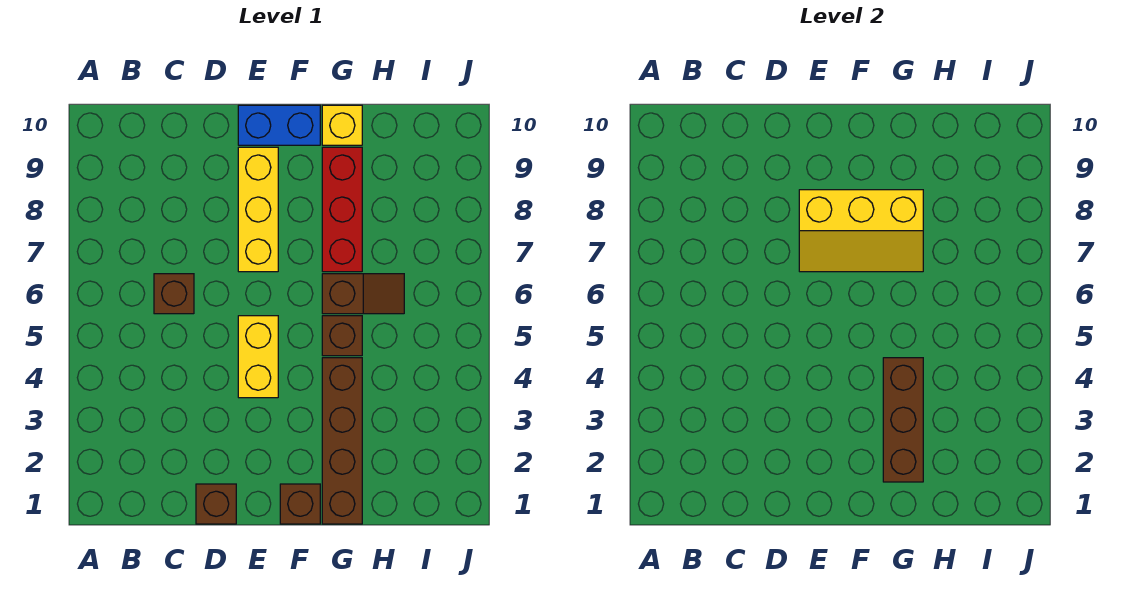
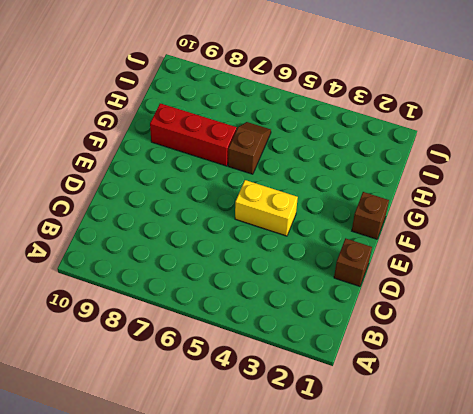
none -> brown brick C6 level 1
none -> yellow brick E7:E9 level 1
none -> blue brick E10:F10 level 1

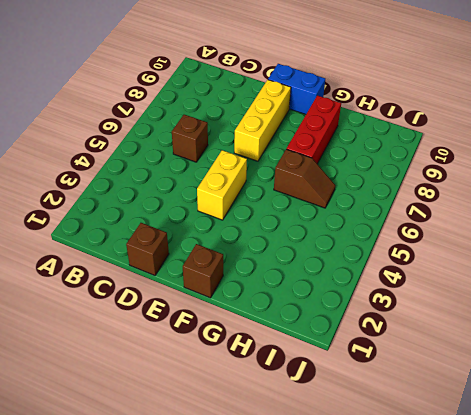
none -> brown brick G1:G4 level 1
none -> brown brick G5 level 1
none -> yellow brick G10 level 1

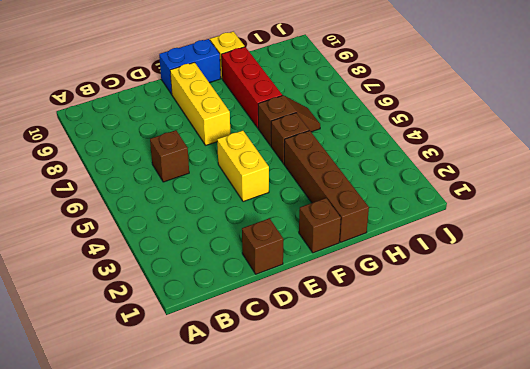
none -> yellow slope E7:G8 level 2 top 8
none -> brown brick G2:G4 level 2

